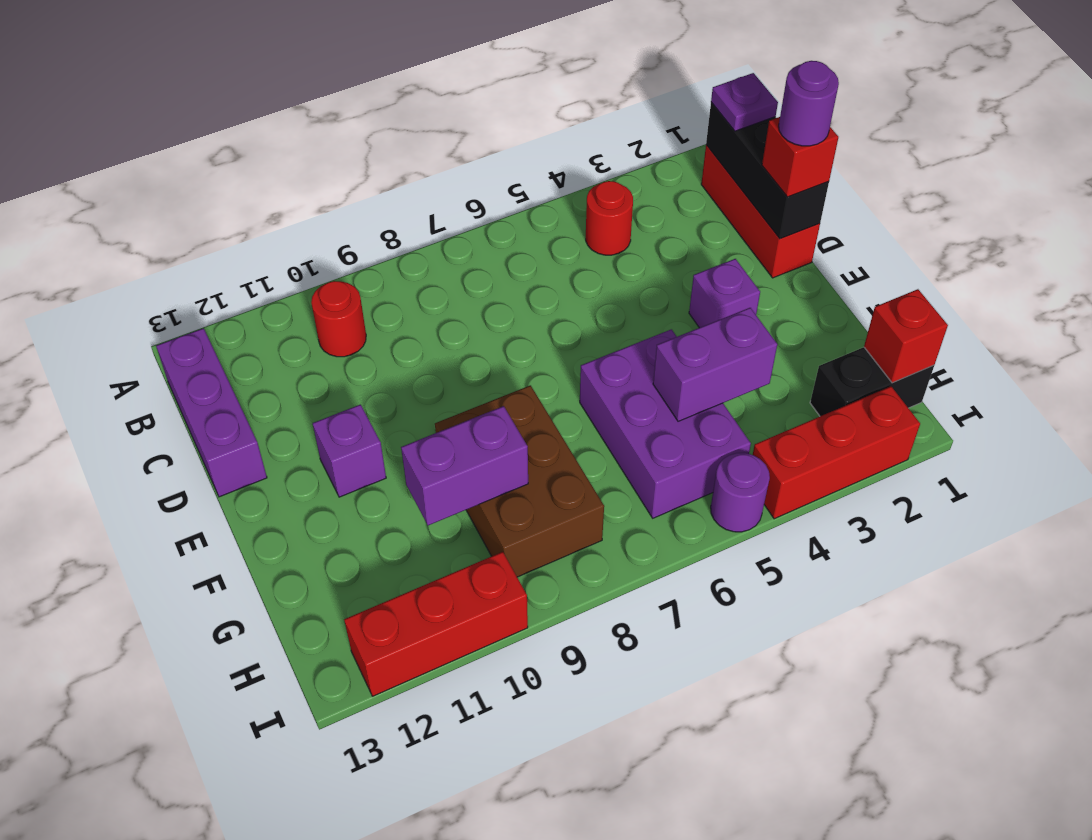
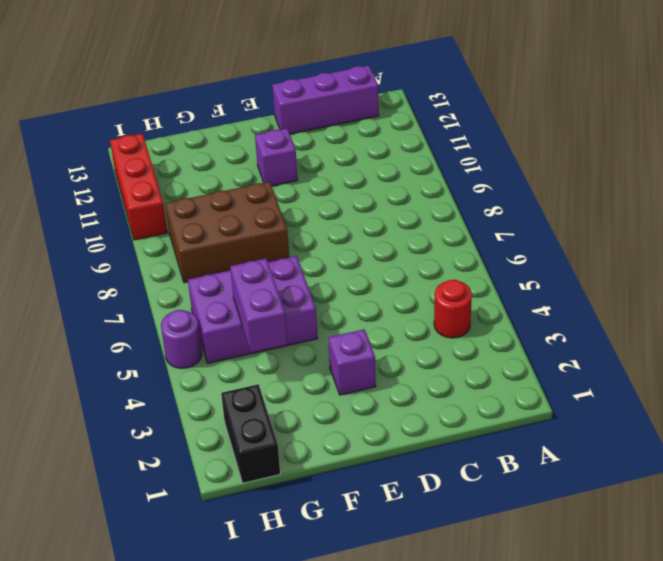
none -> red brick B1:D1 level 1
none -> red round brick B10 level 1
none -> red brick I2:I4 level 1

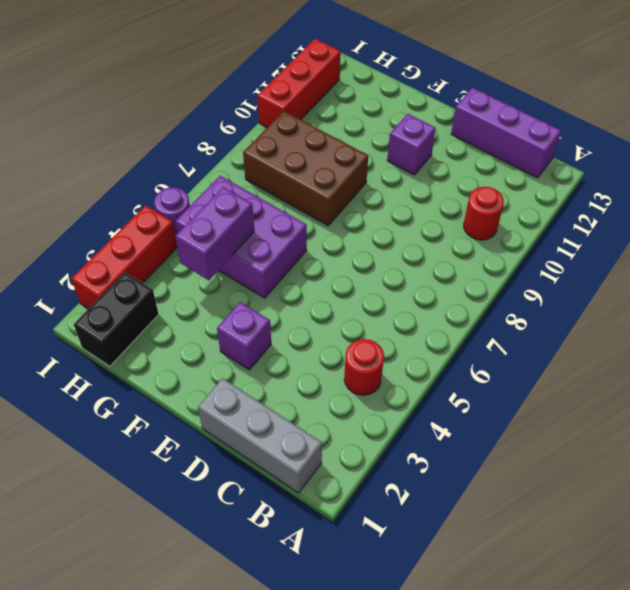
grey brick B1:D1 level 1 -> red brick B1:D1 level 1
none -> black brick B1:D1 level 2
none -> purple brick G9:G10 level 2
none -> red brick H1 level 2

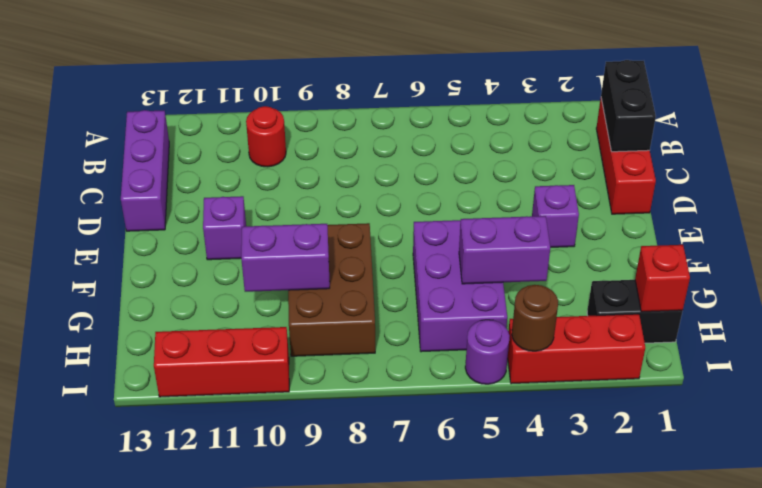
black brick B1:C1 level 2 -> black brick B1:D1 level 2
brown round brick I4 level 2 -> none
none -> red round brick B4 level 1
none -> purple plate B1 level 3
none -> red brick D1 level 3

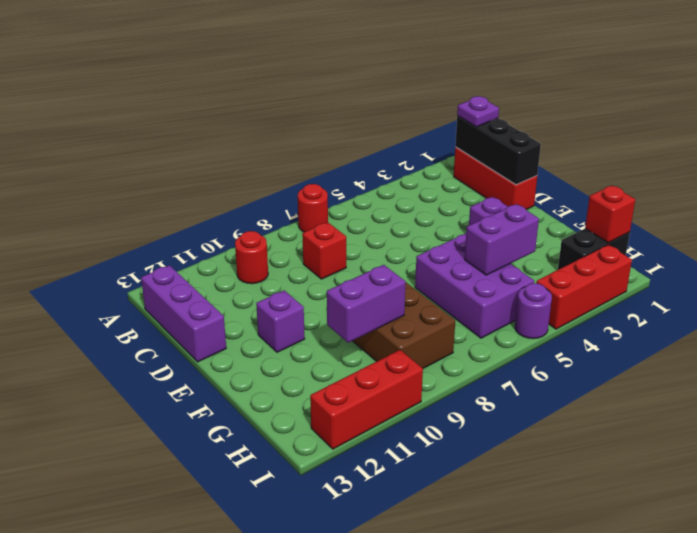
red round brick A7 level 1 -> red round brick B4 level 1
red brick C8 level 1 -> red brick D1 level 3
none -> purple round brick D1 level 4

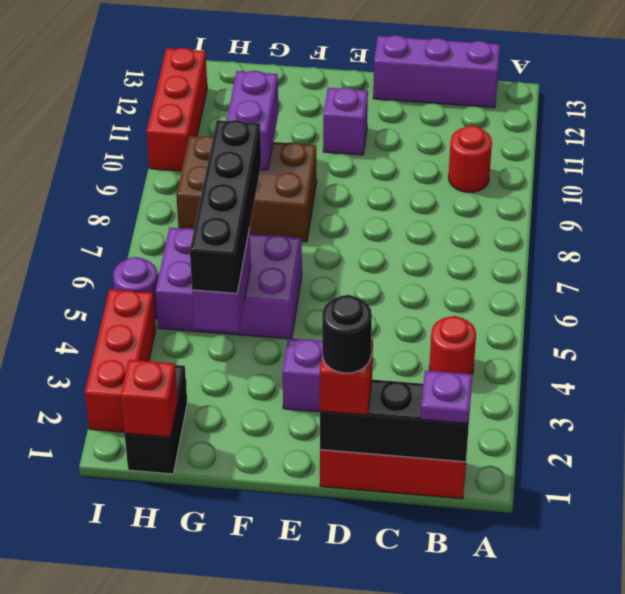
black round brick D1 level 4 -> purple round brick D1 level 4
black brick G4:G7 level 3 -> none

